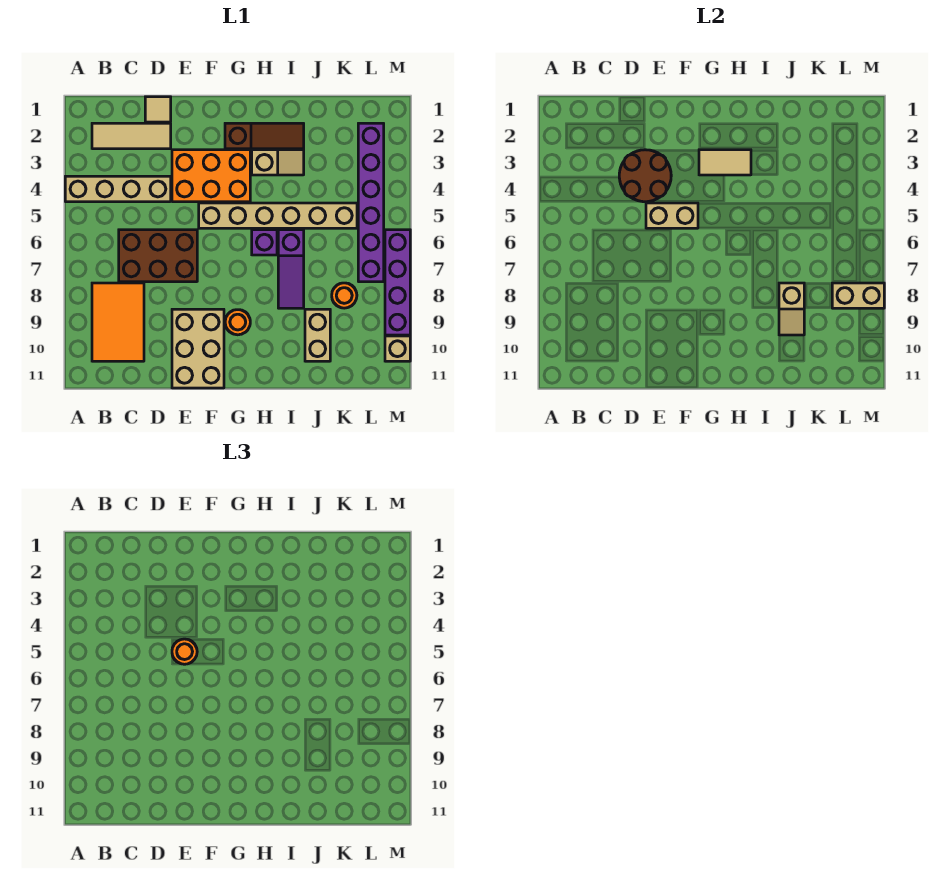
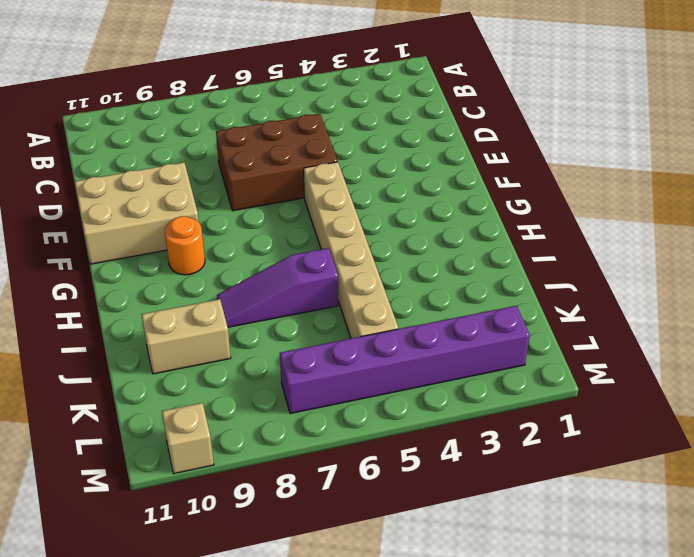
brown brick D5:E7 level 1 -> brown brick C6:E7 level 1
none -> tan brick A4:D4 level 1
none -> tan tile B2:D2 level 1
none -> orange tile B8:C10 level 1

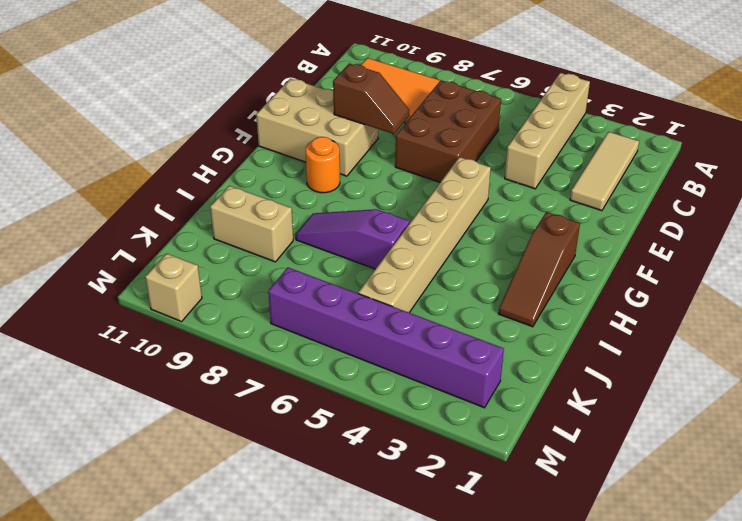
brown slope E8:E9 level 2 top 9 -> none
none -> tan tile D1 level 1
none -> orange brick E3:G4 level 1
none -> tan slope H3:I3 level 1 top H

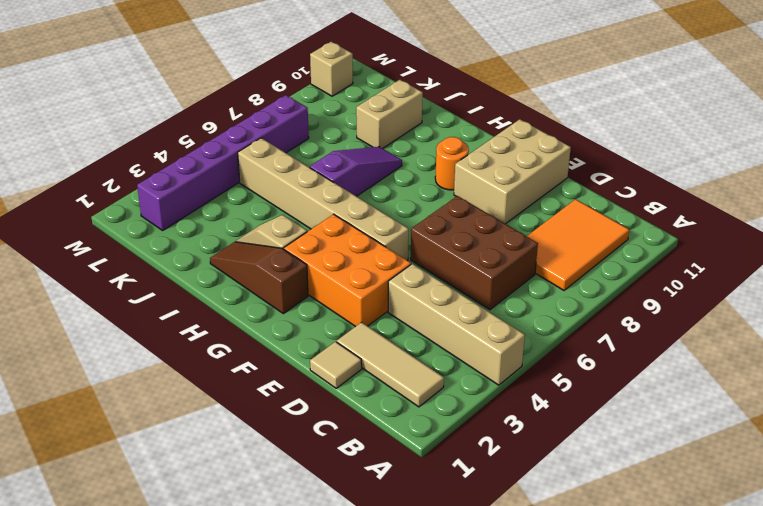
none -> purple brick H6 level 1
none -> orange round brick K8 level 1
none -> purple brick M6:M9 level 1

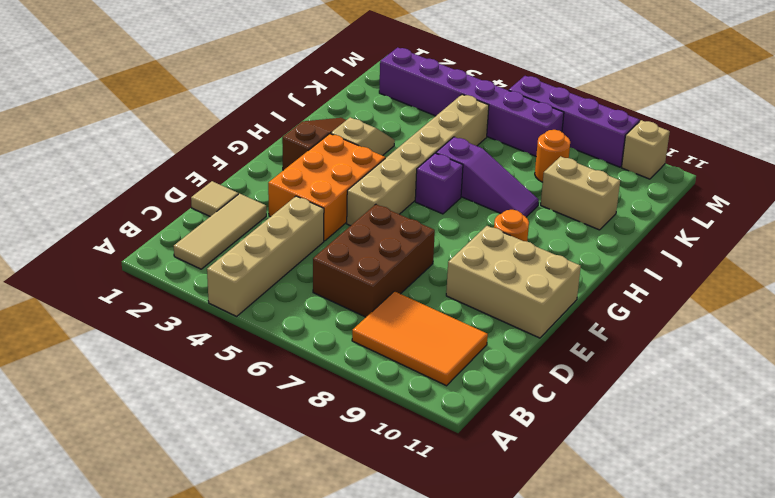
none -> brown round brick D3:E4 level 2
none -> tan brick E5:F5 level 2
none -> tan tile G3:H3 level 2

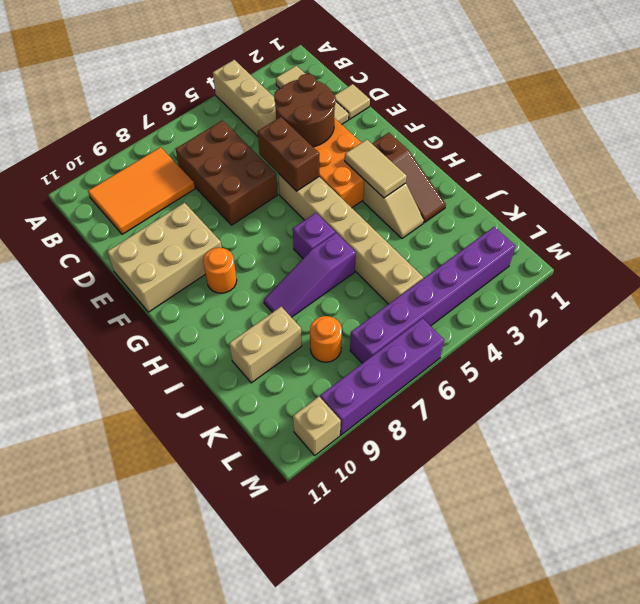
brown brick E5:F5 level 2 -> tan brick E5:F5 level 2
none -> tan slope J8:J9 level 2 top 8
none -> tan brick L8:M8 level 2
none -> orange round brick E5 level 3

